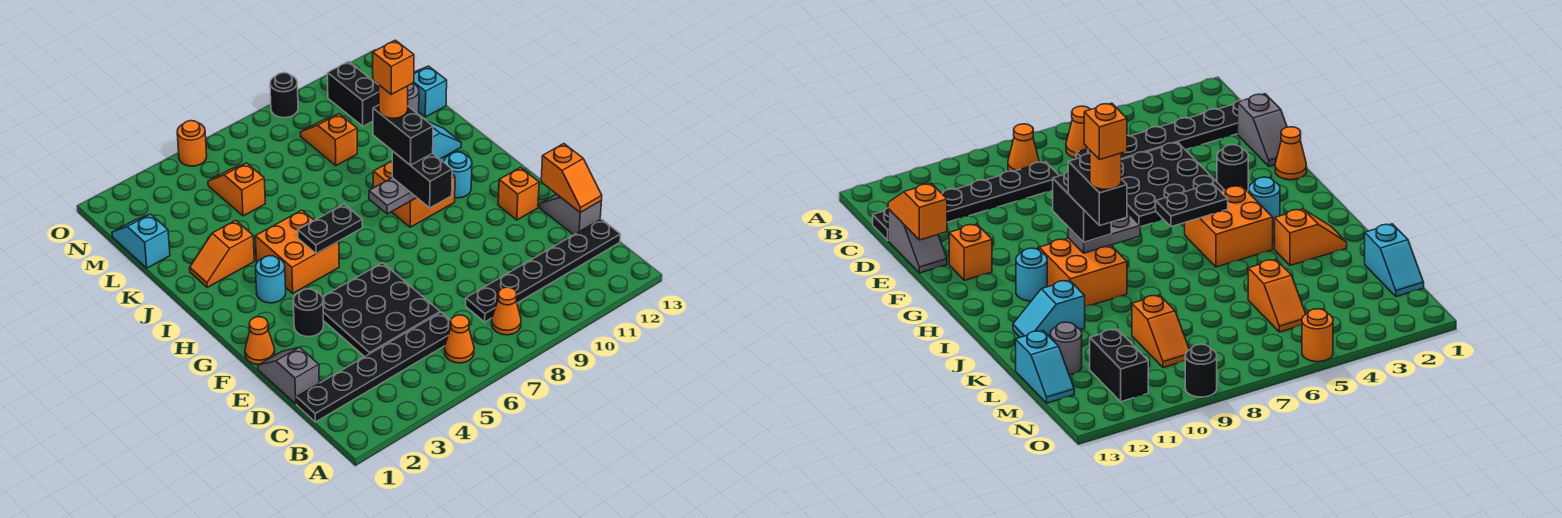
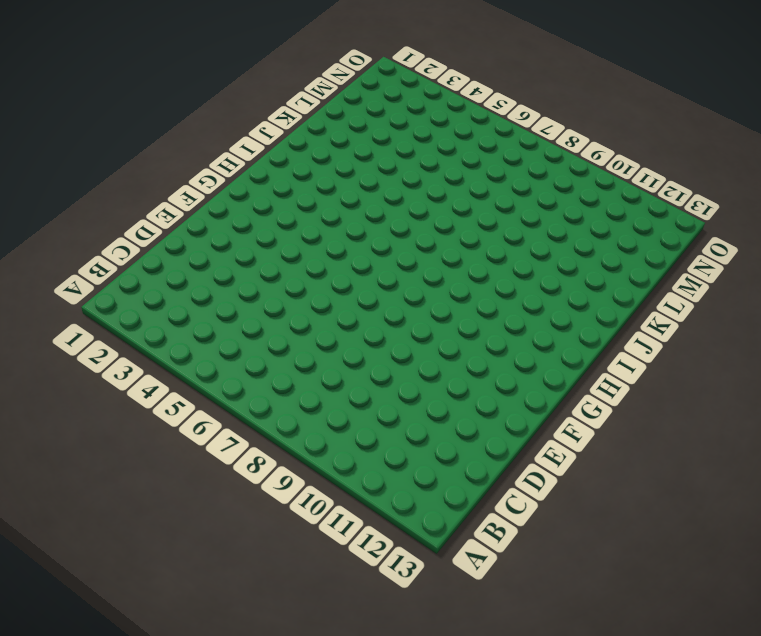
none -> orange cone B6 level 1
none -> orange cone B8 level 1
none -> black plate C1:C6 level 1
none -> black plate C8:C13 level 1

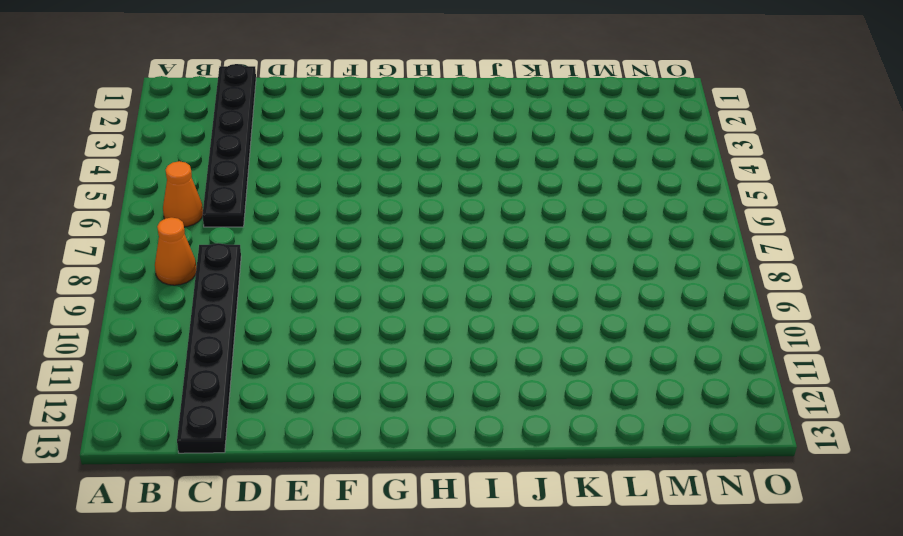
none -> grey slope D1:E1 level 1 top D
none -> black plate D4:F6 level 1
none -> grey slope D13:E13 level 1 top D
none -> orange cone F1 level 1

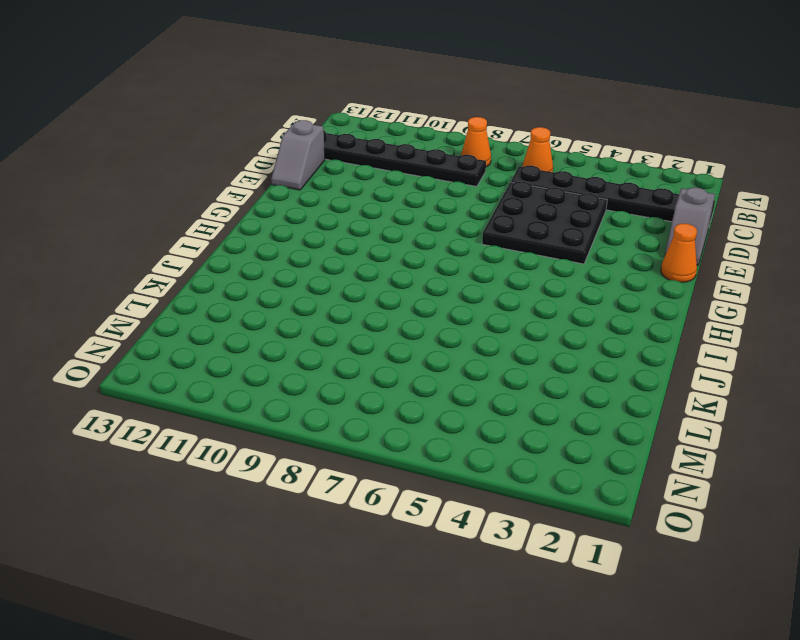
none -> black round brick F3 level 1
none -> orange brick F12 level 1
none -> cyan round brick H3 level 1
none -> orange brick H4:I5 level 1

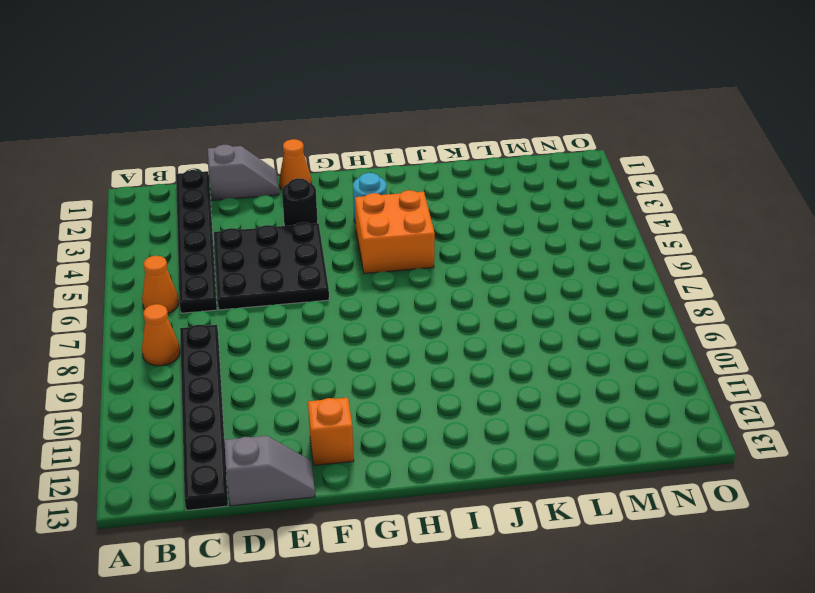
none -> orange brick H9:I10 level 1
none -> cyan round brick H11 level 1
none -> orange slope J2:J3 level 1 top 3
none -> cyan slope J11:J12 level 1 top 11

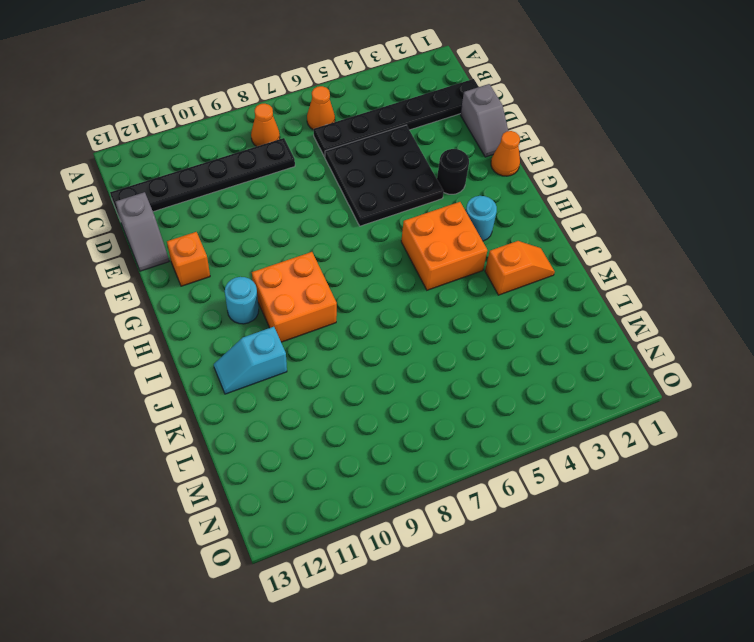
none -> cyan slope L1:M1 level 1 top L
none -> orange slope L5:M5 level 1 top L
none -> orange slope L9:M9 level 1 top L
none -> grey round brick L12 level 1

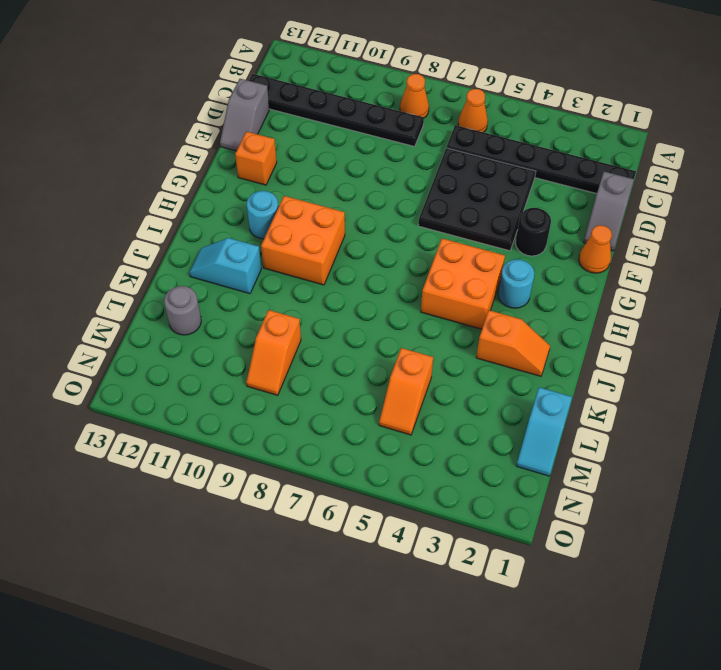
none -> cyan slope L13:M13 level 1 top L
none -> black brick M11:N11 level 1
none -> orange round brick O5 level 1
none -> black round brick O9 level 1

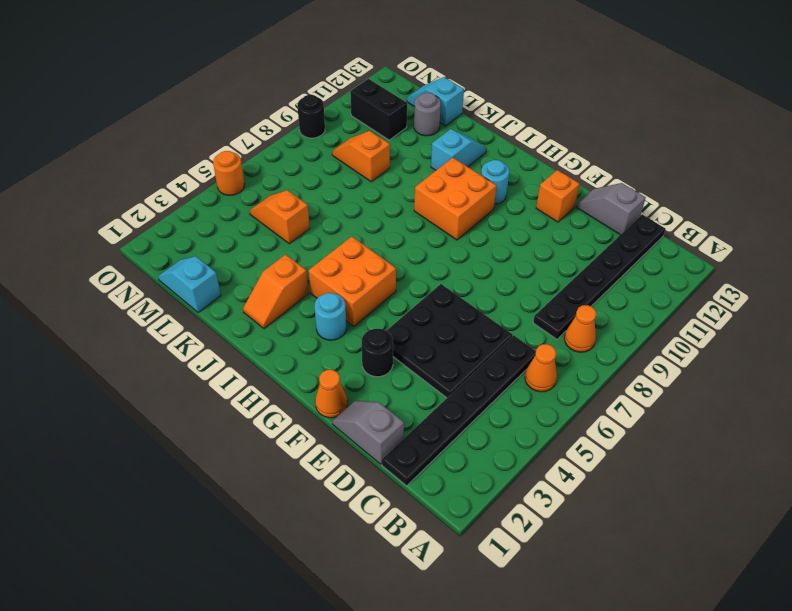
none -> orange slope D13:E13 level 2 top E
none -> black plate H5:H6 level 2
none -> grey plate H8:H9 level 2
none -> black brick G9:H9 level 3

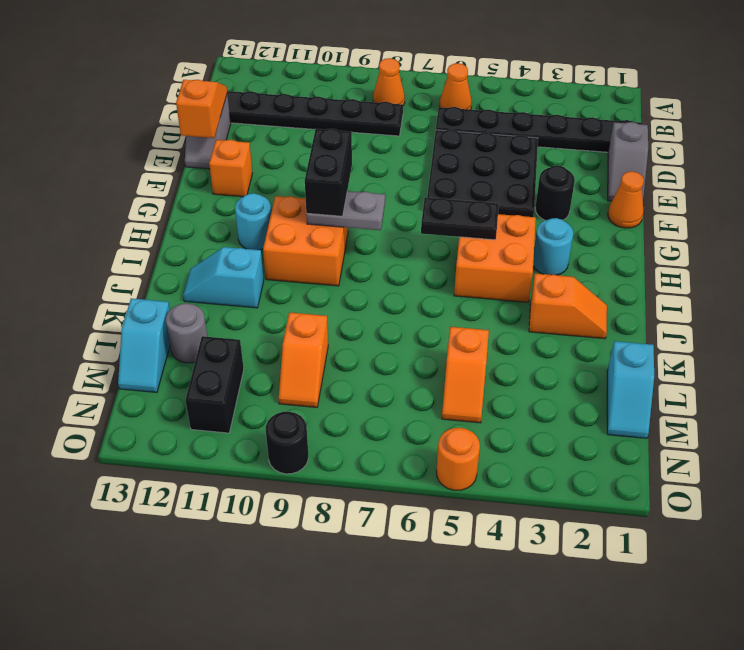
none -> black brick H9:I9 level 4
none -> orange round brick I9 level 5
none -> orange brick I9 level 6

